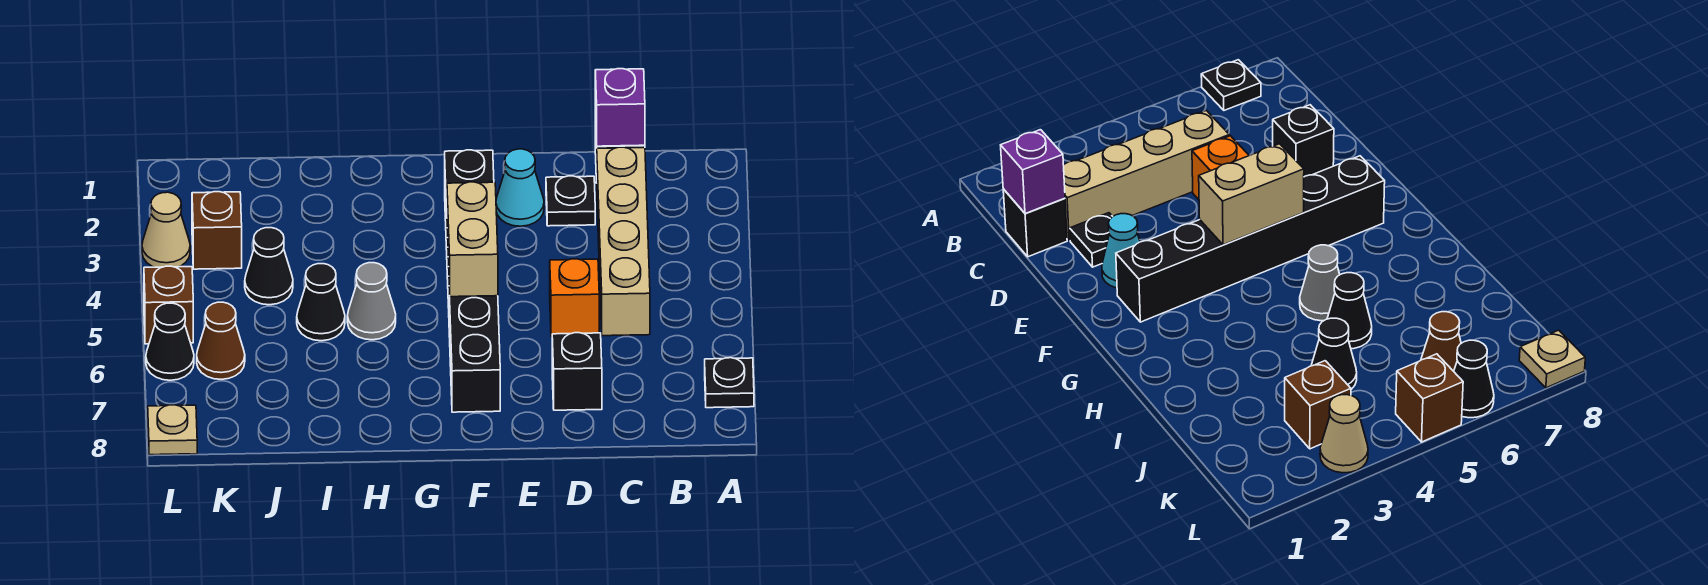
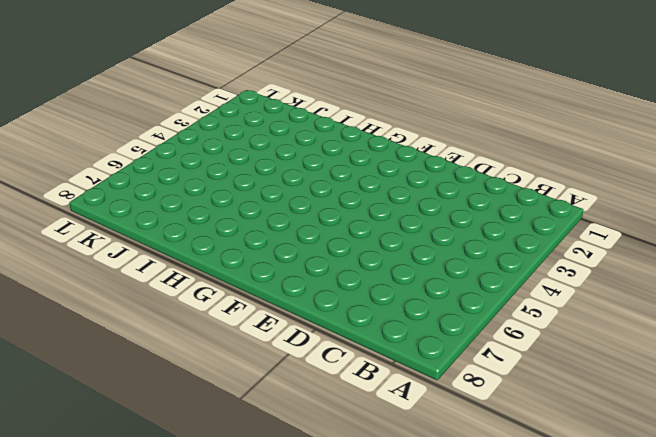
none -> black plate A7 level 1
none -> black brick C1 level 1
none -> tan brick C2:C5 level 1

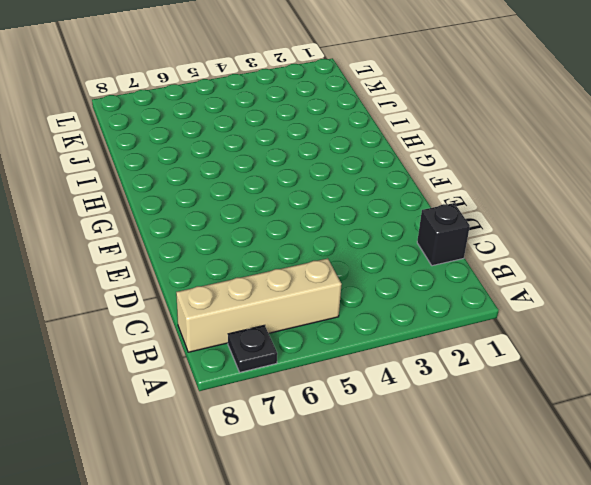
tan brick B5:B8 level 1 -> tan brick C2:C5 level 1
none -> black plate D2 level 1
none -> orange brick D5 level 1
none -> black brick D7 level 1

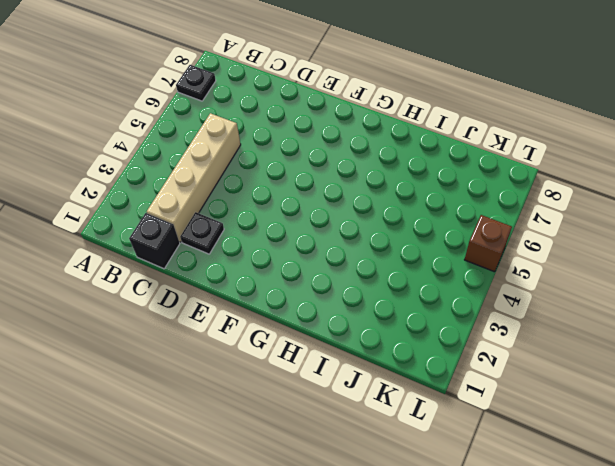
none -> orange brick D5 level 1
none -> black brick D7 level 1
none -> cyan cone E2 level 1

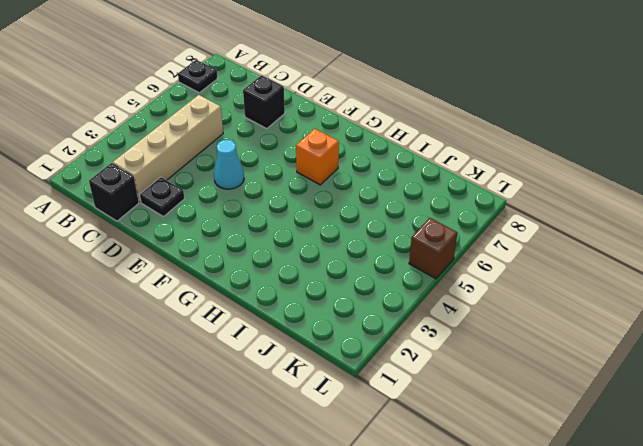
cyan cone E4 level 1 -> cyan cone E2 level 1
orange brick G6 level 1 -> orange brick D5 level 1
none -> black brick F2:F7 level 1
none -> grey cone H5 level 1
none -> black cone I5 level 1

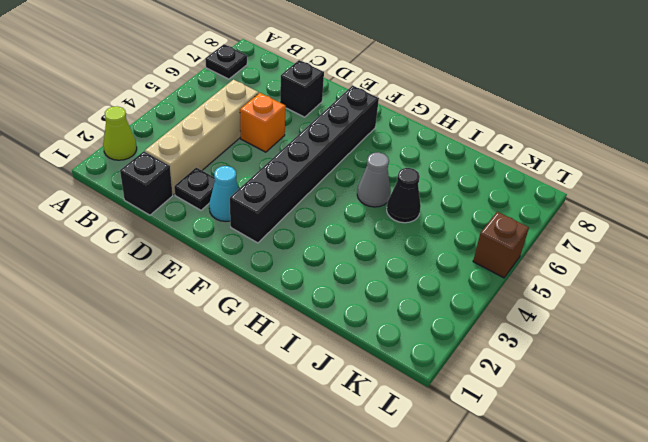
lime cone A2 level 1 -> none
none -> black cone J4 level 1
none -> brown brick K3 level 1
none -> brown cone K6 level 1

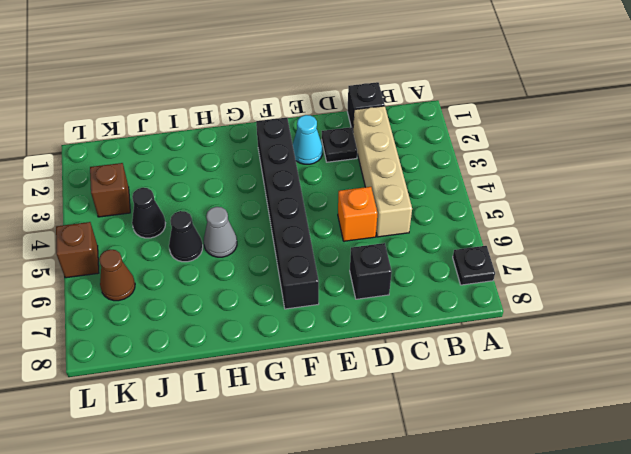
none -> tan cone L3 level 1
none -> black cone L6 level 1
none -> tan plate L8 level 1

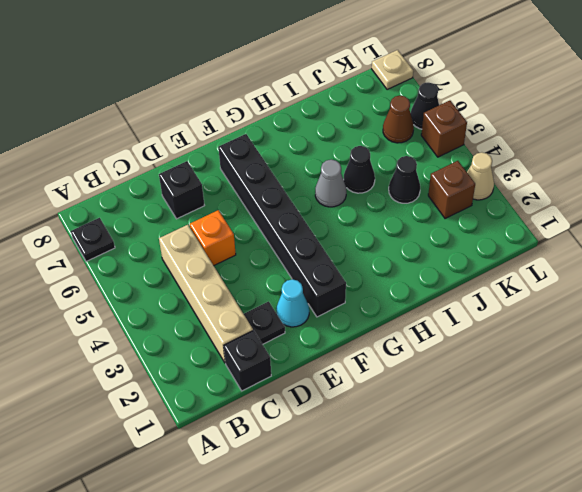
none -> purple brick C1 level 2
none -> tan brick F4:F5 level 2

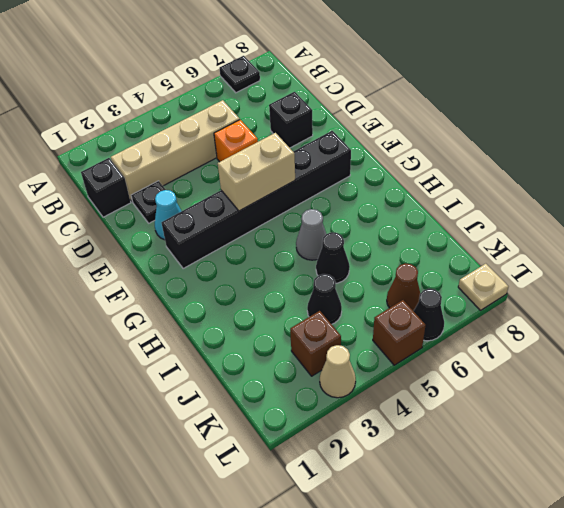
none -> purple brick C1 level 2

